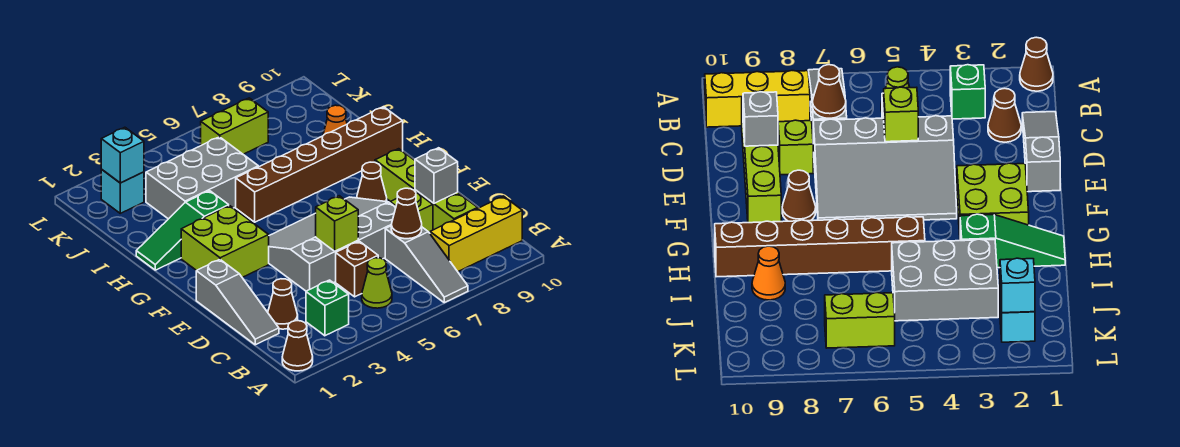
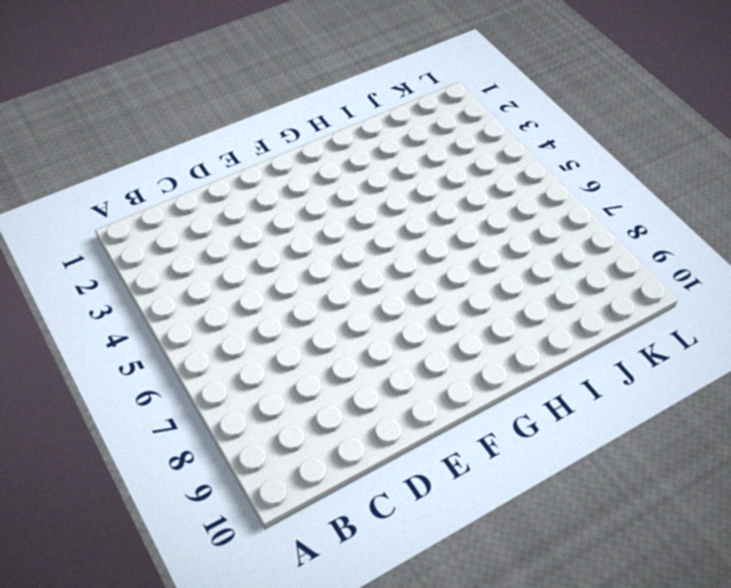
none -> brown cone A1 level 1
none -> grey slope A7:C7 level 1 top C
none -> green brick B3 level 1

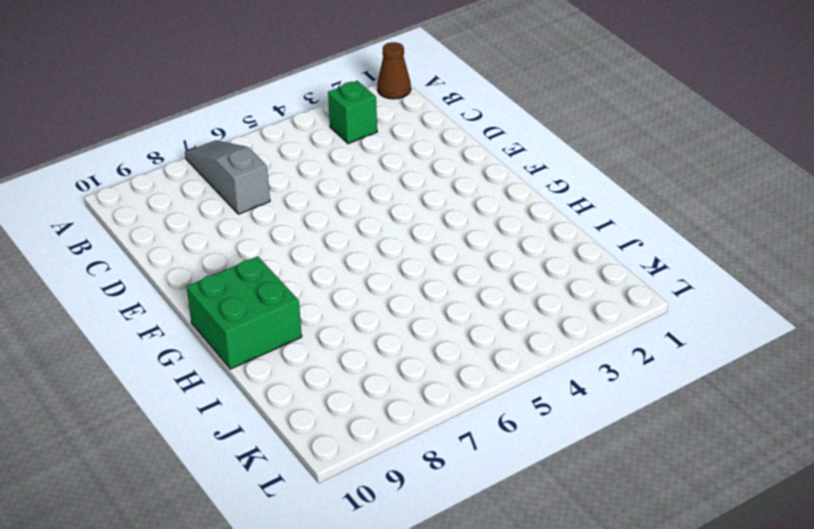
green brick G9:H10 level 1 -> brown brick H5:H10 level 1
none -> lime cone B5 level 1
none -> yellow brick B8:B10 level 1
none -> grey slope C1:E1 level 1 top E

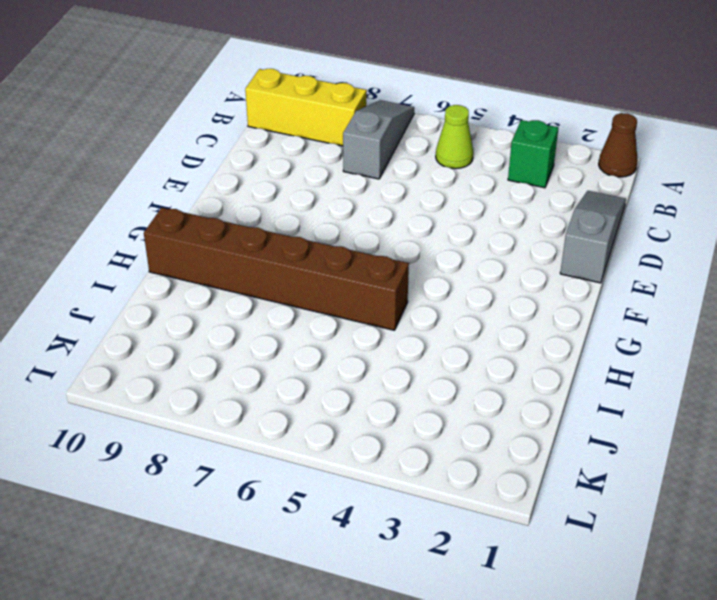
none -> brown cone C2 level 1
none -> brown brick C5 level 1
none -> lime brick C9:F9 level 1

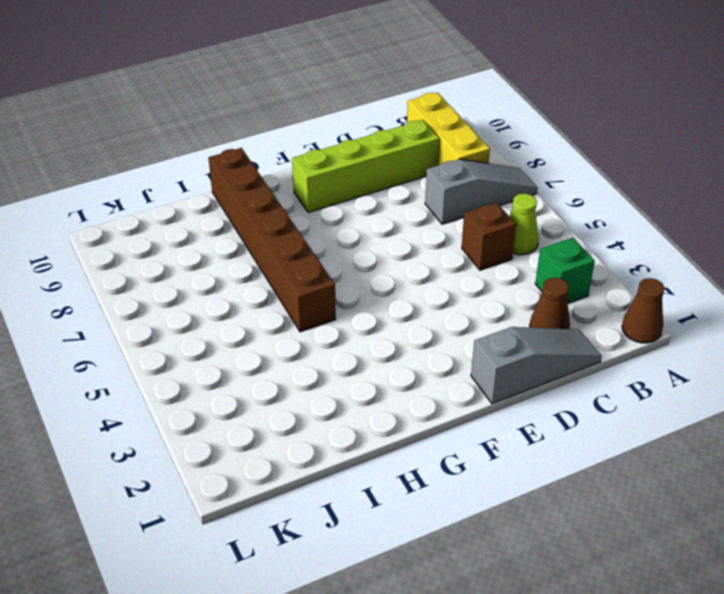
none -> grey slope D4:F7 level 1 top D
none -> lime brick D8 level 1
none -> lime brick F2:G3 level 1

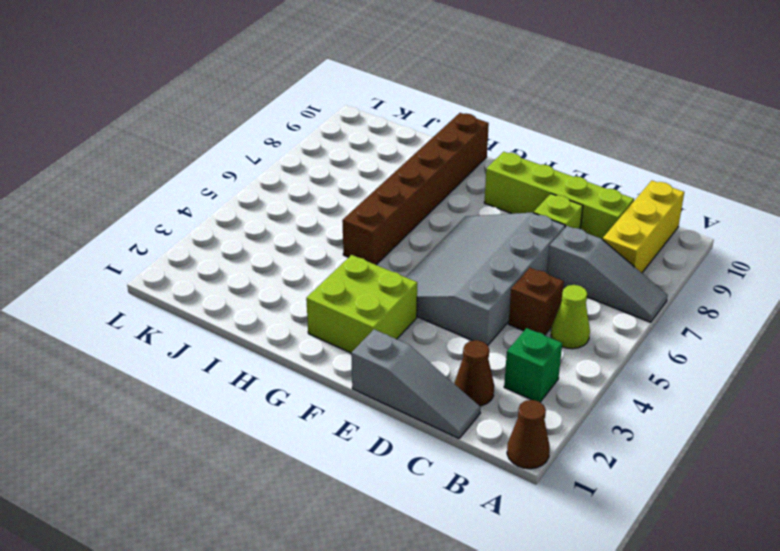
none -> brown cone F8 level 1
none -> green slope H1:H3 level 1 top 3
none -> grey brick I3:J5 level 1

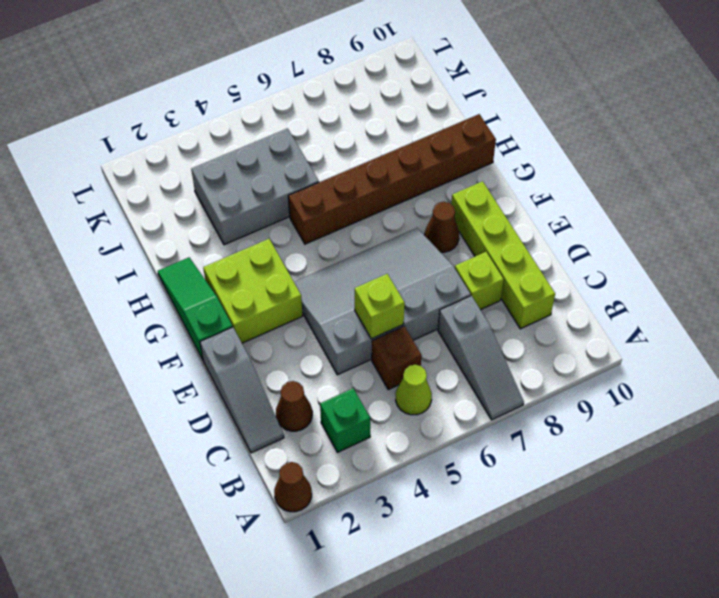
green slope F1:H1 level 1 top F -> green slope H1:H3 level 1 top 3
none -> yellow brick B8:B10 level 1
none -> orange cone I9 level 1
none -> cyan brick K2 level 1

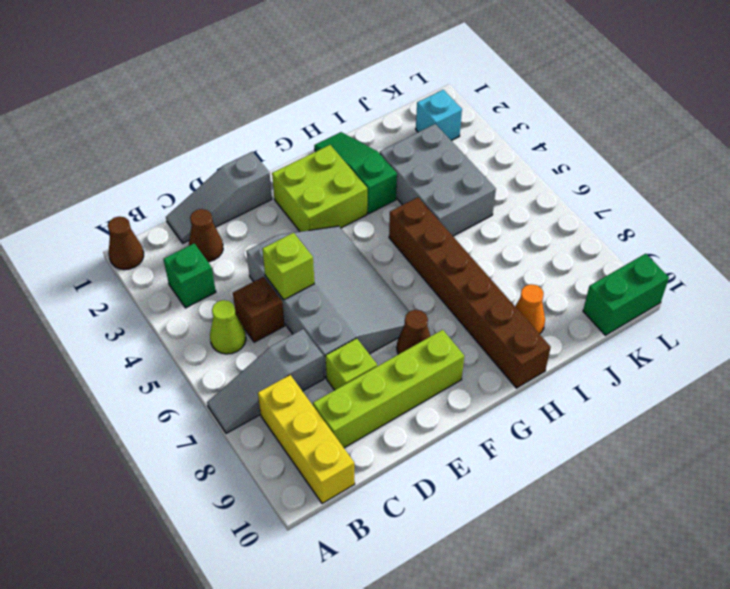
green brick K10:L10 level 1 -> none
none -> lime brick K6:K7 level 1
none -> brown cone C7 level 2
none -> grey brick D9 level 2

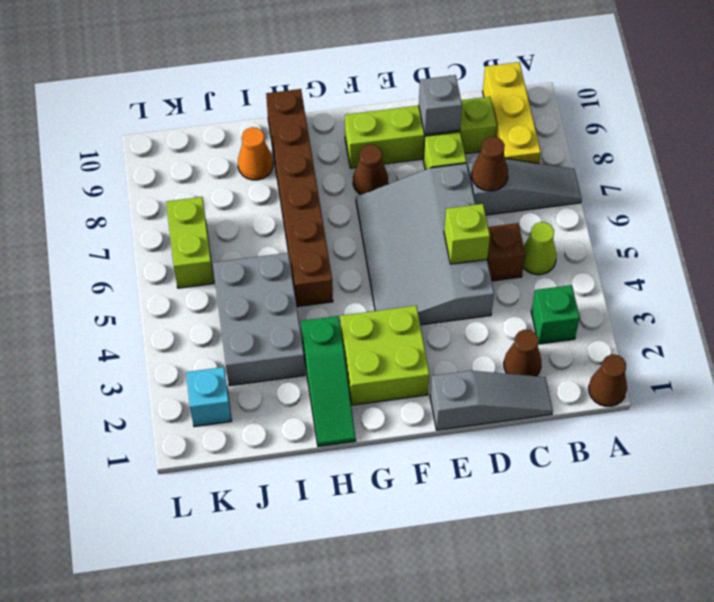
none -> cyan brick K2 level 2

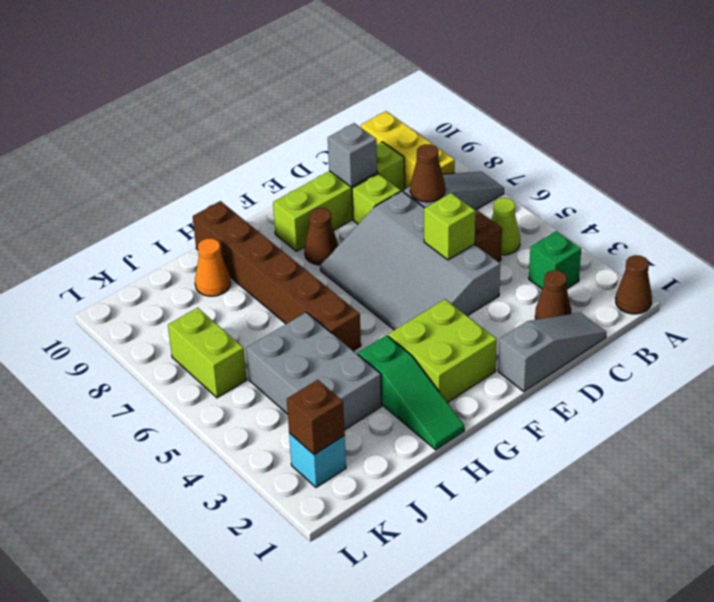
brown brick K2 level 2 -> cyan brick K2 level 2

